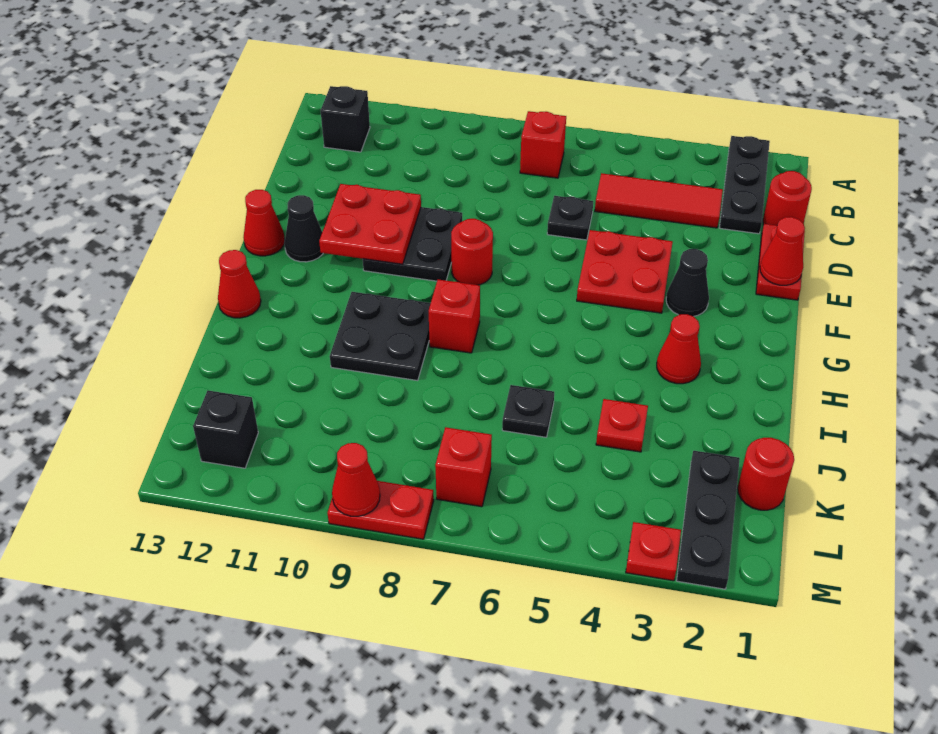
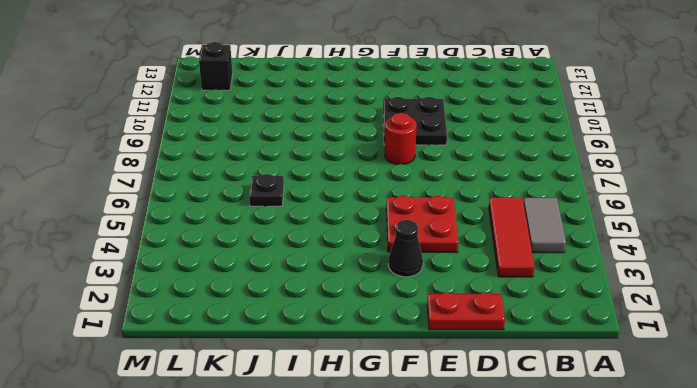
grey tile B4:B5 level 1 -> none
none -> black plate A2:C2 level 1
none -> red brick B7 level 1
none -> black brick B12 level 1

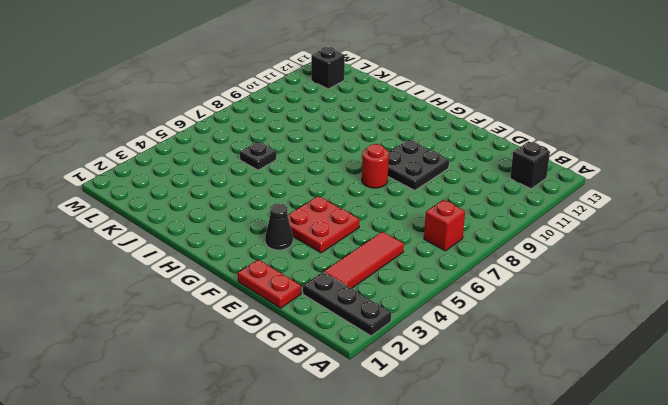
none -> red round brick C1 level 1
none -> black plate D6 level 1
none -> black cone F12 level 1

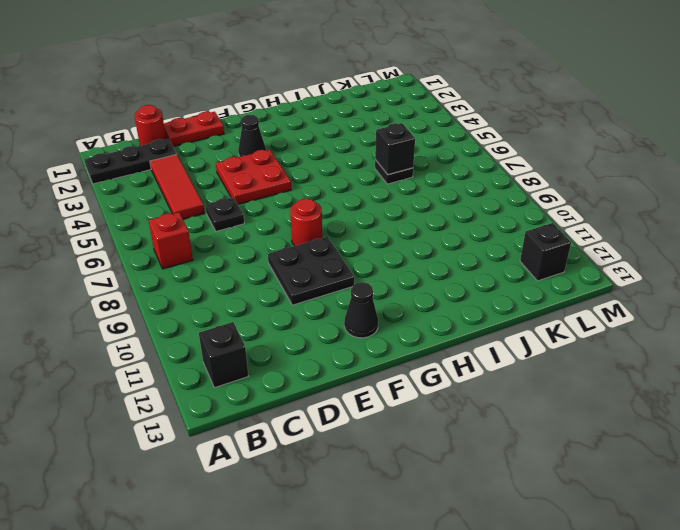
black brick J6 level 2 -> none
none -> red cone F13 level 1
none -> red cone H3 level 1
none -> red brick H8 level 1

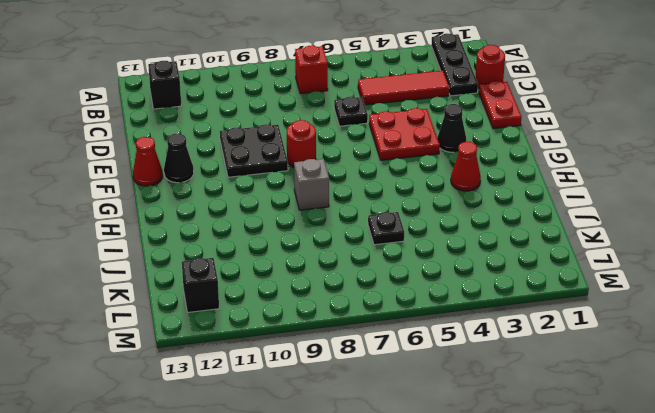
grey brick H8 level 1 -> red brick H8 level 1
none -> black plate H9:I10 level 1
none -> red cone H13 level 1
none -> red plate J4 level 1

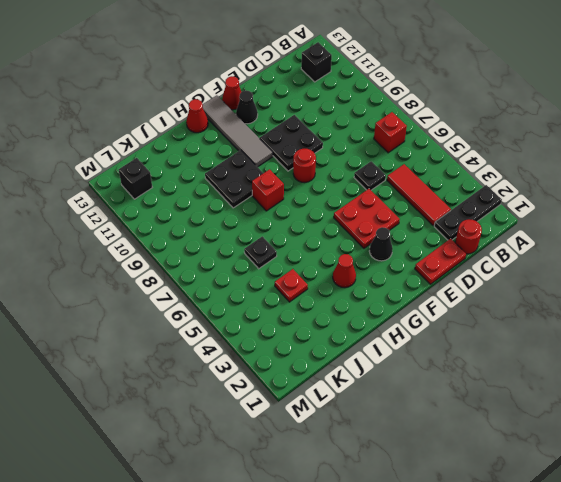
grey tile G10:G13 level 1 -> none
none -> red round brick K1 level 1
none -> black plate K2:M2 level 1
none -> red brick L7 level 1

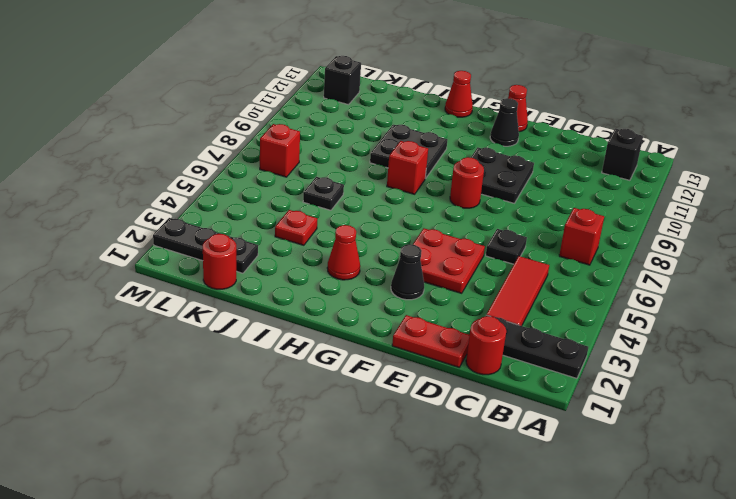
none -> red plate M3 level 1
none -> red plate M8:M9 level 1
none -> red cone E1 level 2

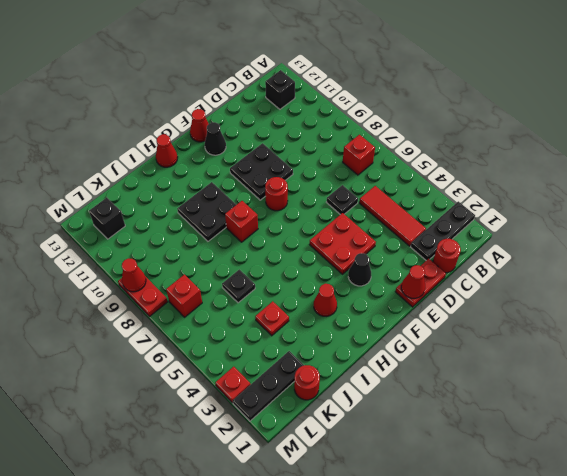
none -> red plate E10:F11 level 2

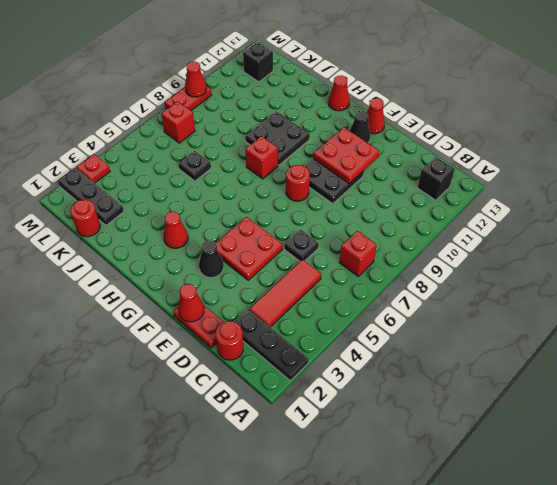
none -> red plate J4 level 1

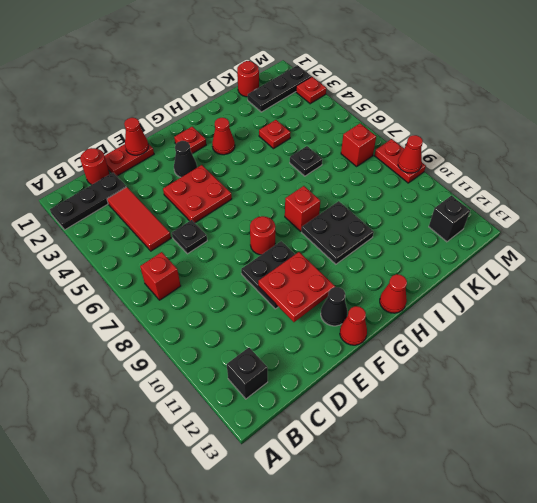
red plate G2 level 1 -> none

